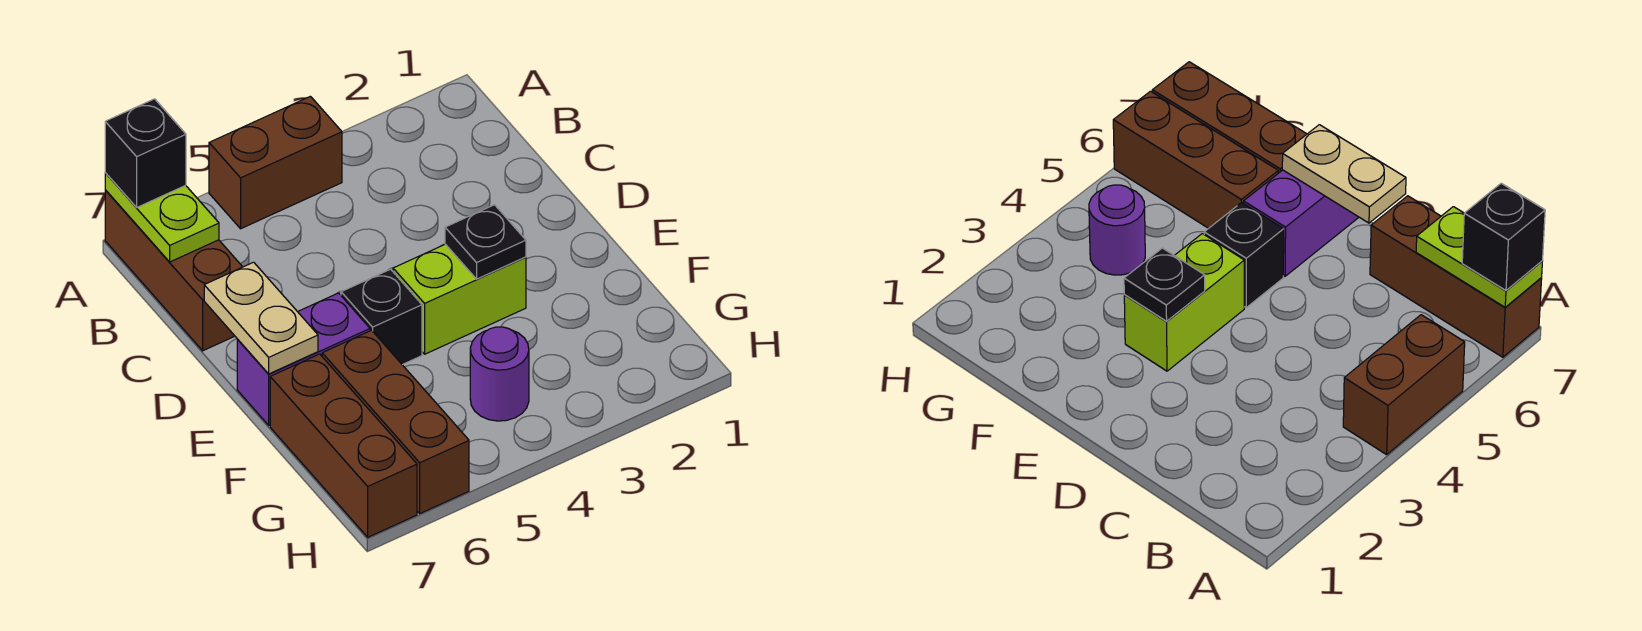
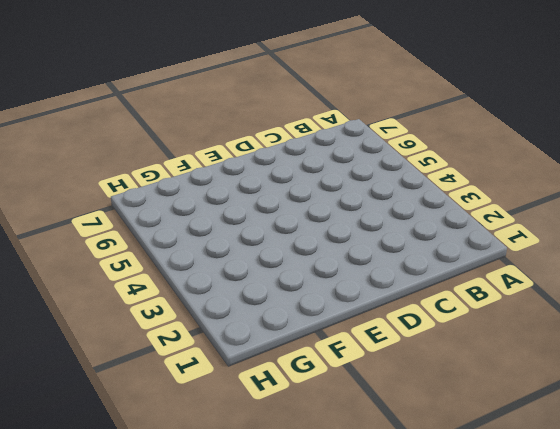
none -> brown brick A4:A5 level 1
none -> brown brick A7:C7 level 1
none -> lime brick E3:E4 level 1

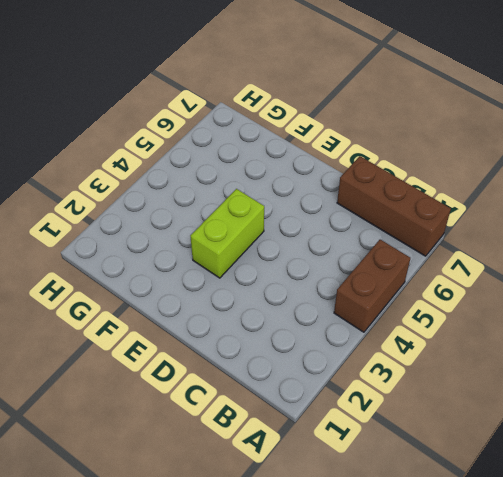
none -> black brick E5 level 1
none -> purple brick E6:E7 level 1
none -> brown brick F6:H6 level 1

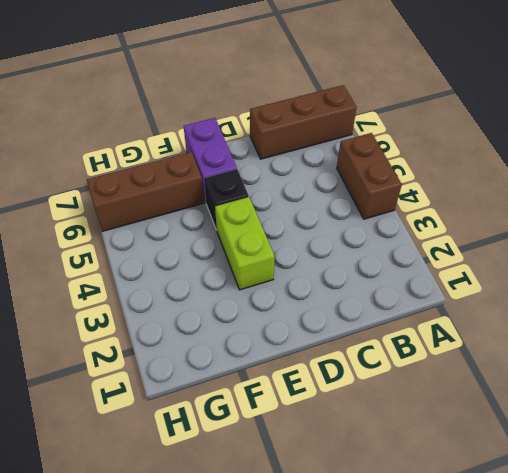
none -> brown brick F7:H7 level 1
none -> purple round brick G4 level 1
none -> lime plate A7:B7 level 2

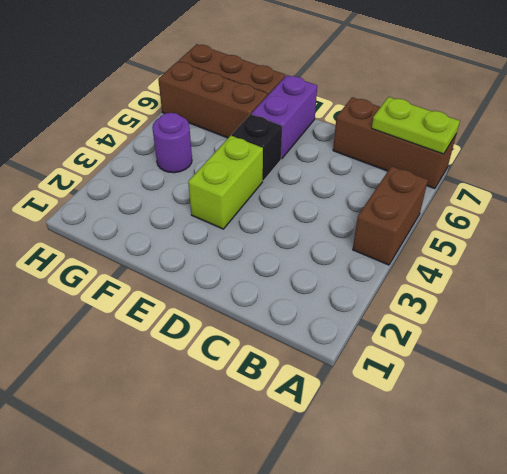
none -> tan plate D7:E7 level 2
none -> black plate E3 level 2
none -> black brick A7 level 3

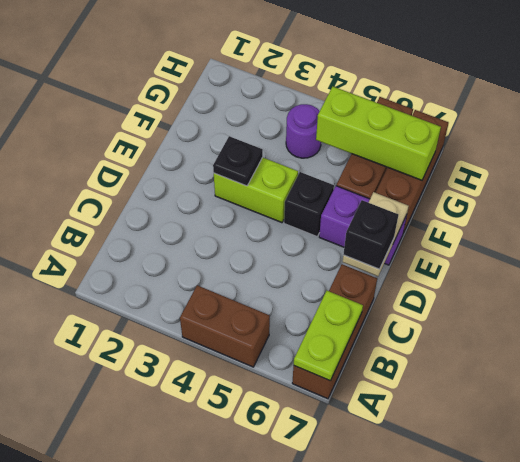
black brick D7 level 3 -> black brick A7 level 3
lime brick G5:G7 level 2 -> none

